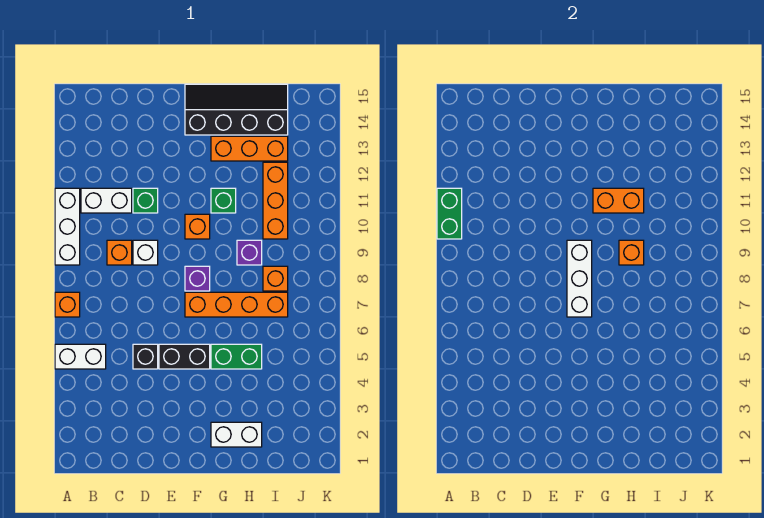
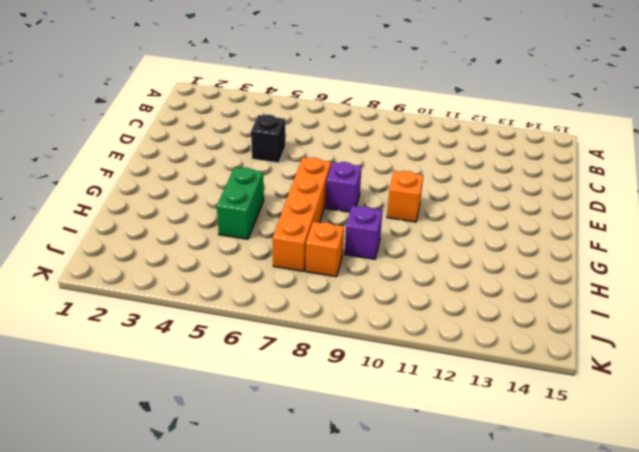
none -> white brick A5:B5 level 1
none -> orange brick A7 level 1
none -> white brick A9:A11 level 1

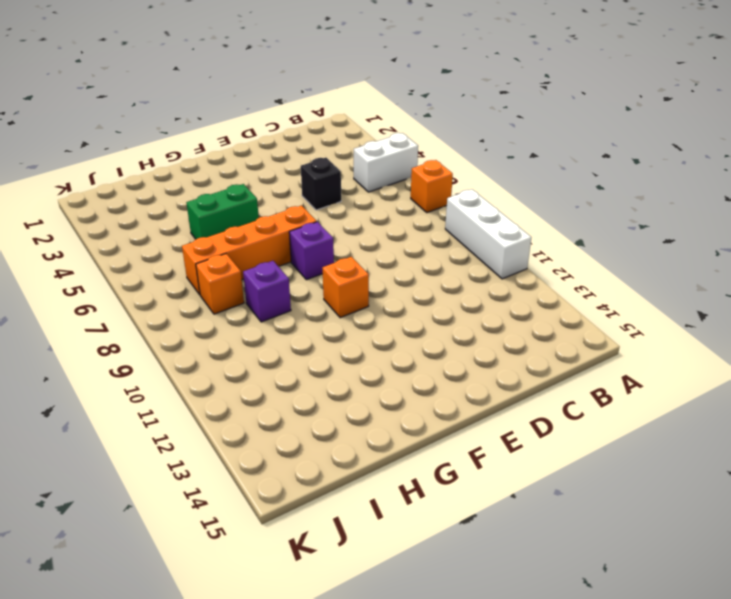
none -> white brick B11:C11 level 1
none -> orange brick C9 level 1
none -> white brick D9 level 1

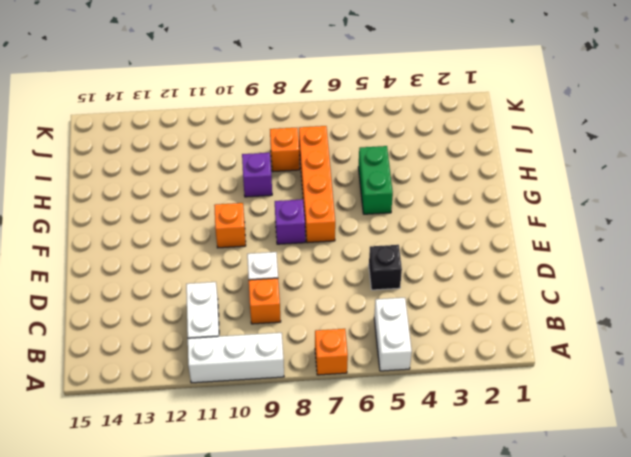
none -> green brick D11 level 1
none -> black brick E5:F5 level 1
none -> black slope F14:I15 level 1 top 14

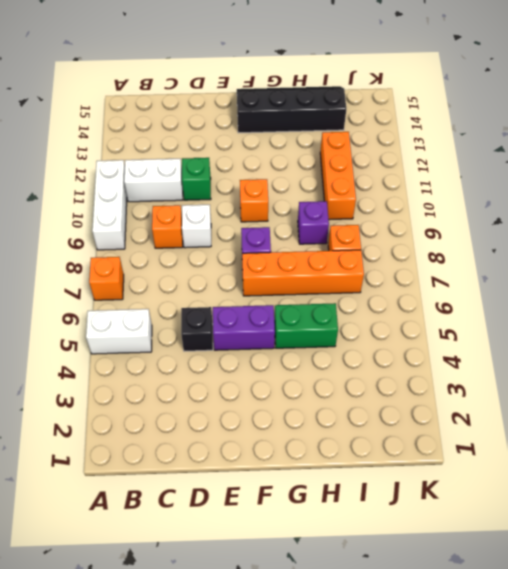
purple brick E5:F5 level 1 -> black brick E5:F5 level 1
none -> white brick G2:H2 level 1
none -> green brick G11 level 1
none -> orange brick G13:I13 level 1

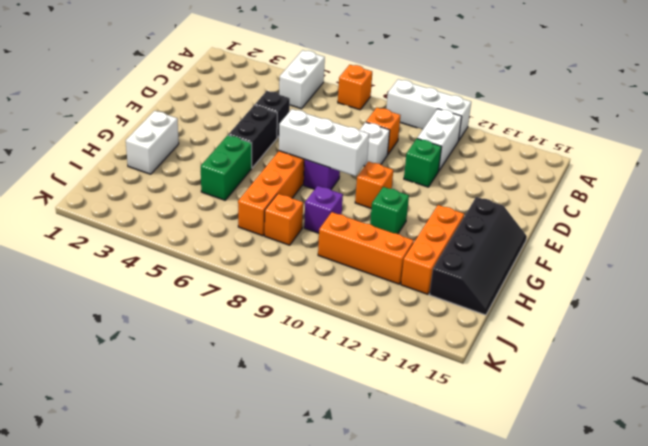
none -> green brick A10:A11 level 2
none -> orange brick G11:H11 level 2
none -> orange brick H9 level 2

